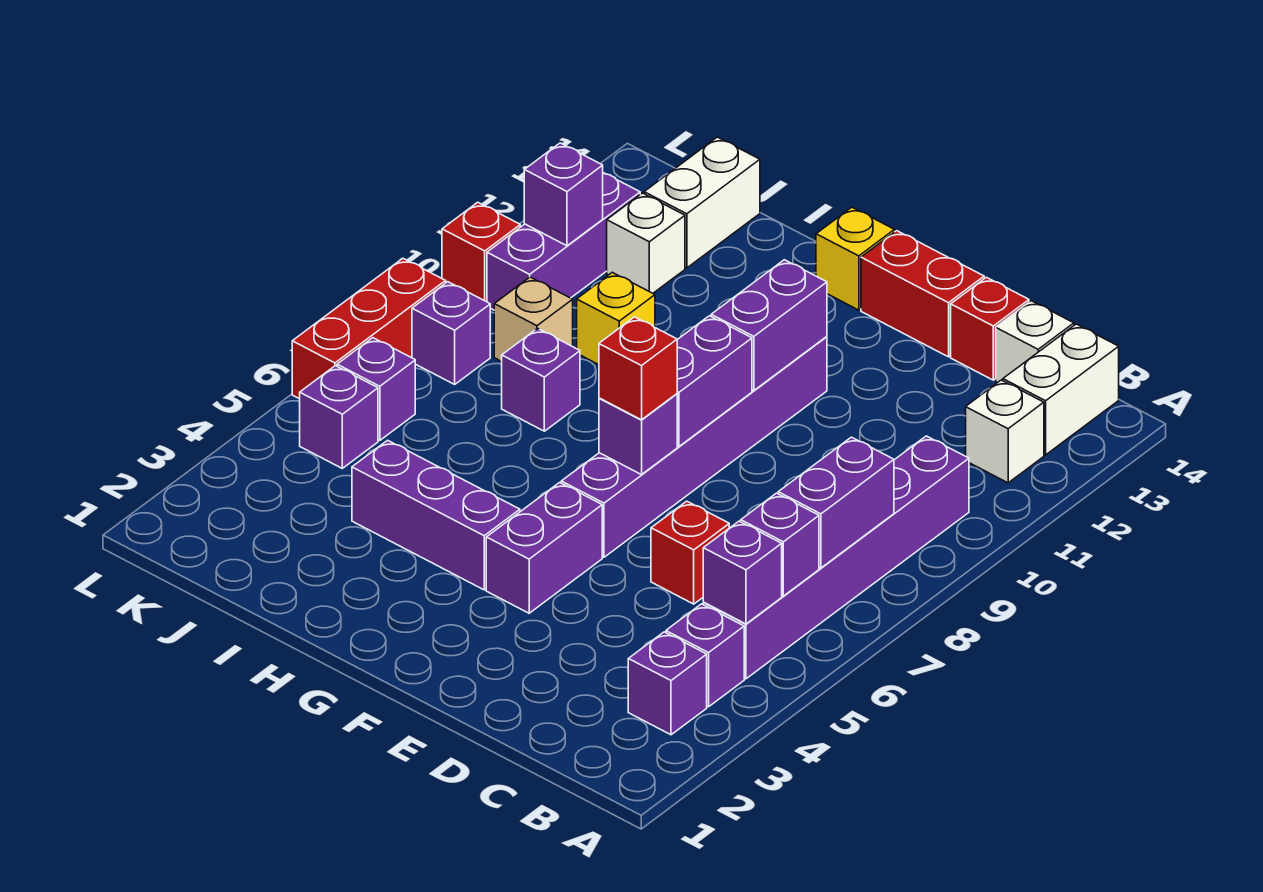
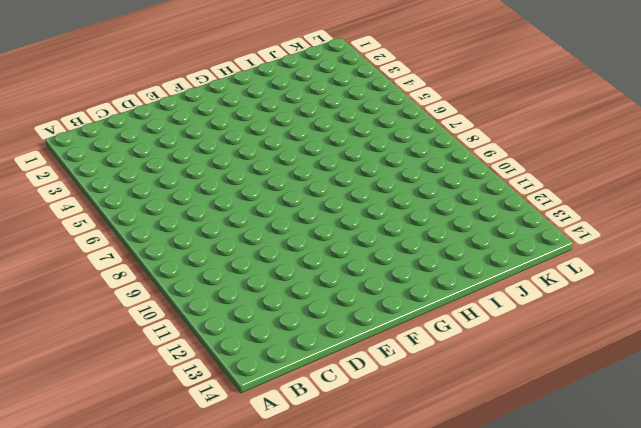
none -> purple brick B3 level 1
none -> purple brick B4 level 1
none -> purple brick B5:B10 level 1
none -> white brick B12 level 1

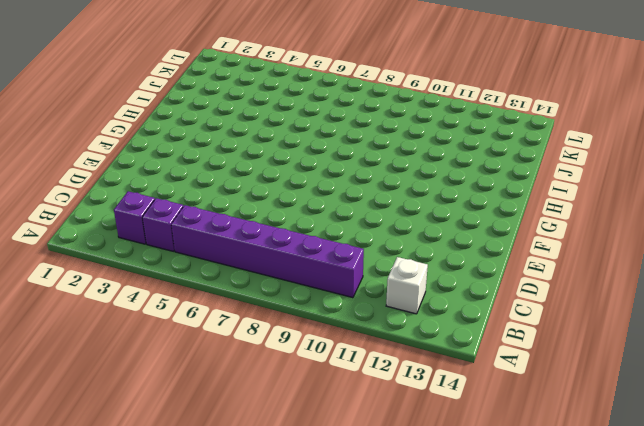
none -> white brick B13:B14 level 1
none -> white brick C14 level 1
none -> red brick D6 level 1
none -> red brick D14 level 1

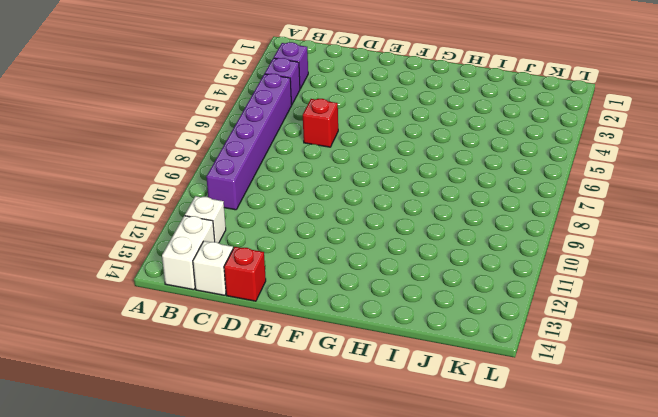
none -> red brick E14:F14 level 1
none -> purple brick F4:F5 level 1
none -> purple brick F6:F11 level 1
none -> purple brick G4:I4 level 1

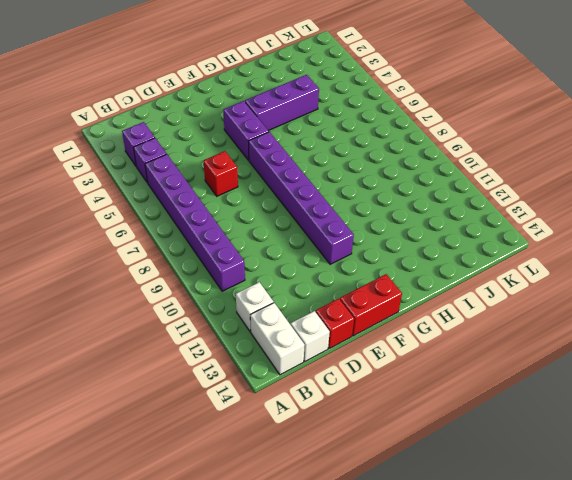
none -> yellow brick G14 level 1
none -> purple brick I8 level 1
none -> yellow brick I10 level 1
none -> tan brick J9 level 1

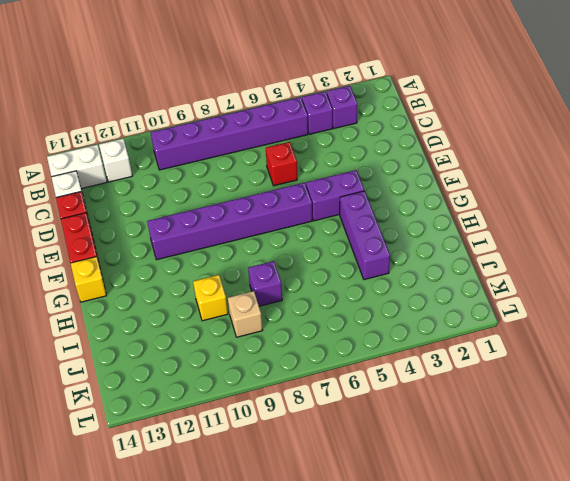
none -> white brick J12 level 1
none -> white brick J13:J14 level 1
none -> purple brick K5 level 1
none -> purple brick K6 level 1

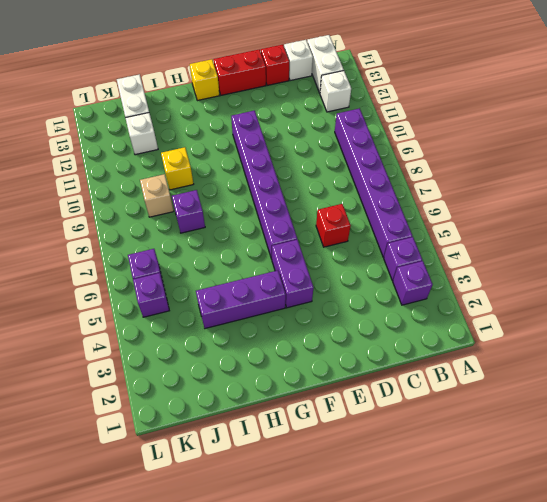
none -> purple brick K8 level 1
none -> purple brick K10:K12 level 1
none -> red brick L6:L8 level 1
none -> red brick L10 level 1

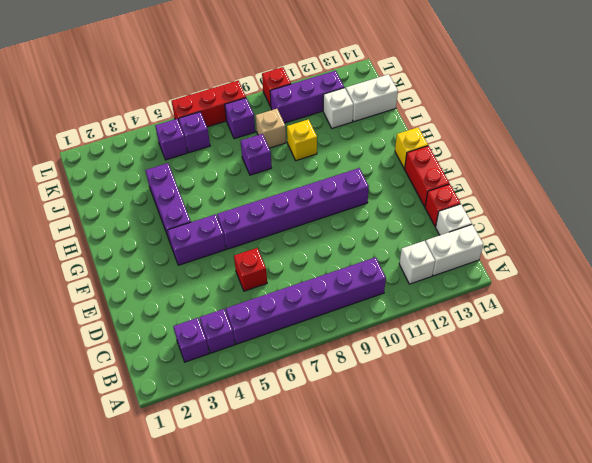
none -> purple brick B5 level 2
none -> purple brick B6 level 2
none -> purple brick B7:B8 level 2
none -> purple brick F7 level 2

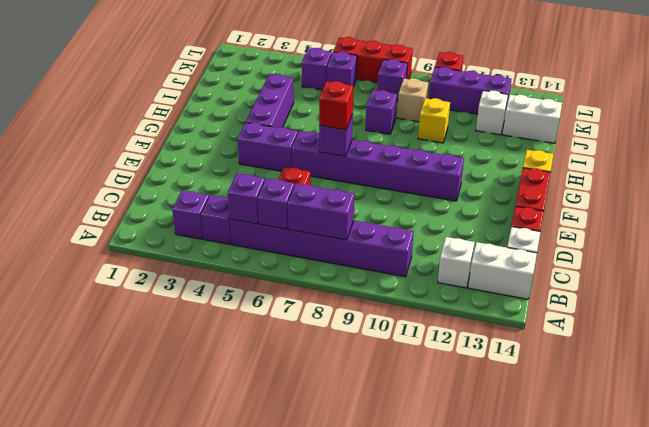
none -> purple brick F8:F9 level 2
none -> purple brick F10:F11 level 2
none -> purple brick K11 level 2

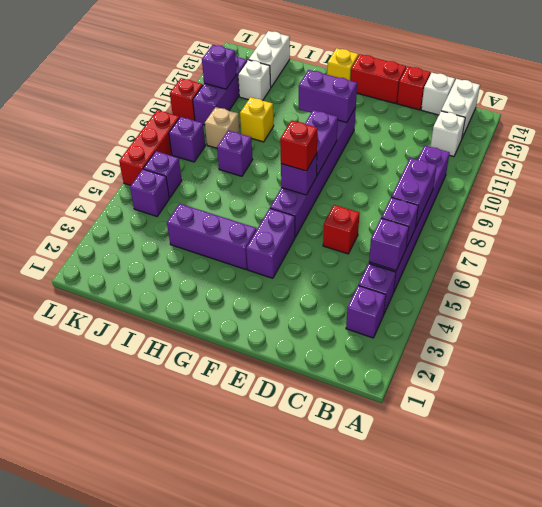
purple brick F11:G11 level 2 -> purple brick F10:F11 level 2

